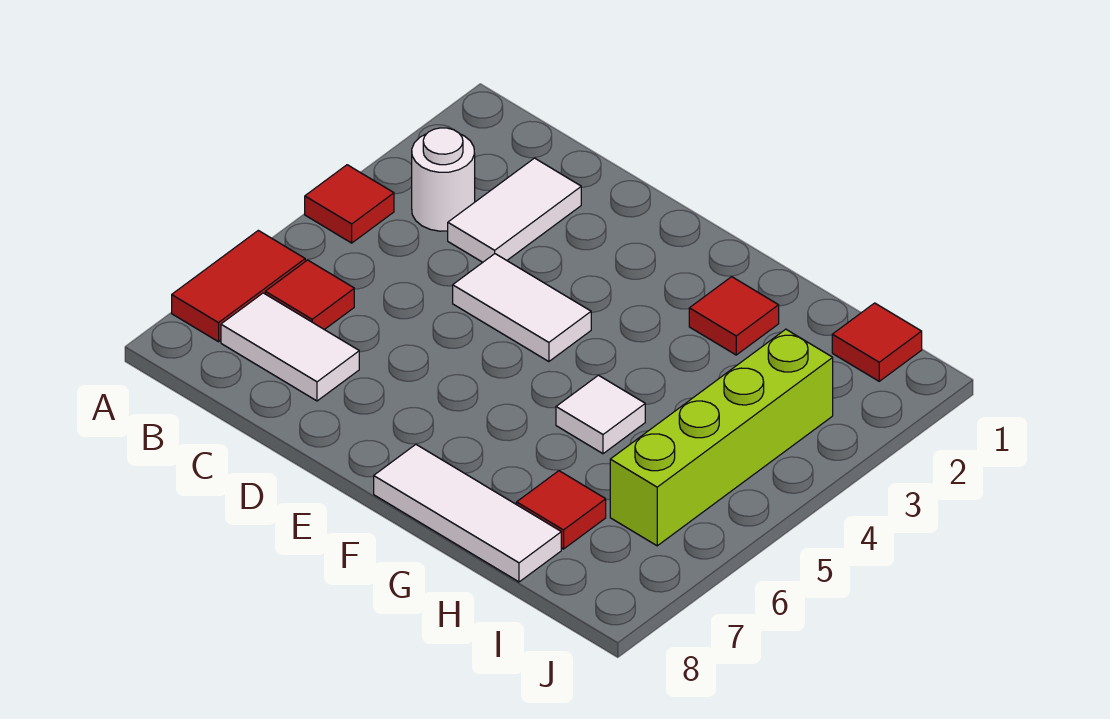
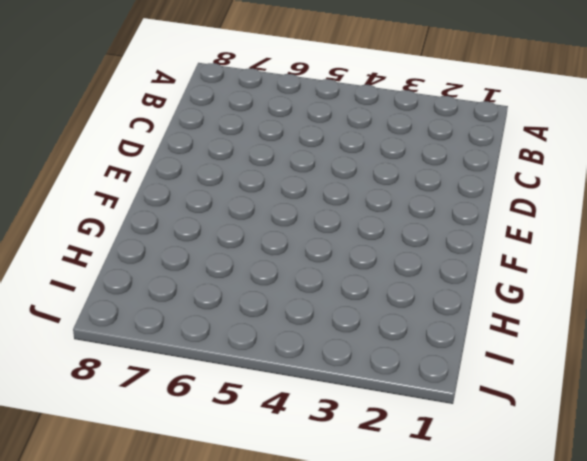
none -> red tile A4 level 1
none -> red tile A6:A7 level 1
none -> white round brick B3 level 1

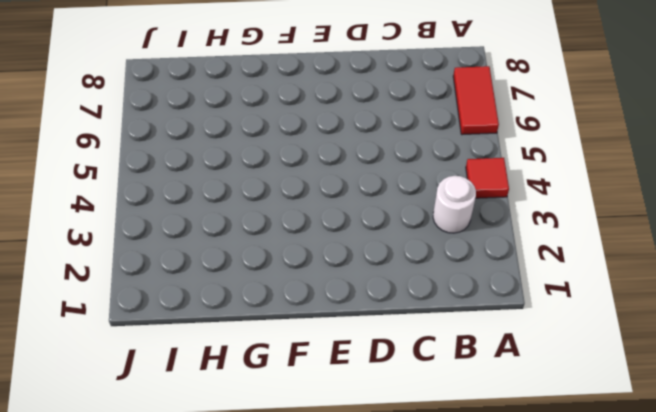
none -> red tile B6 level 1
none -> white tile B7:C7 level 1
none -> white tile C2:C3 level 1

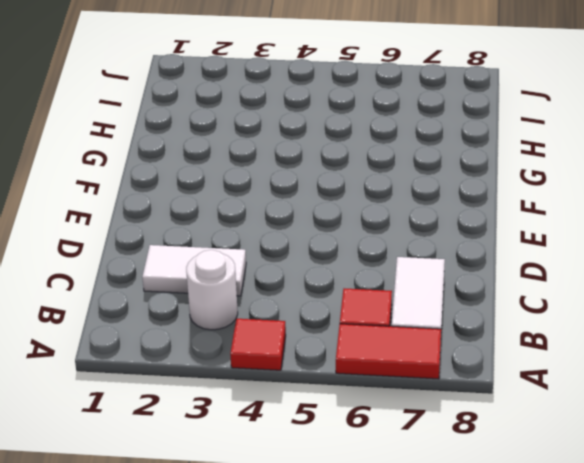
none -> white tile D4:E4 level 1
none -> white tile F8:H8 level 1
none -> red tile G2 level 1

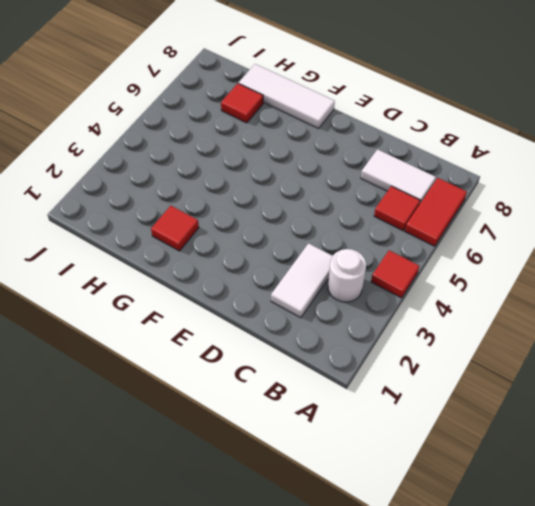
none -> white tile D4:E4 level 1
none -> white tile G5 level 1
none -> red tile I1 level 1

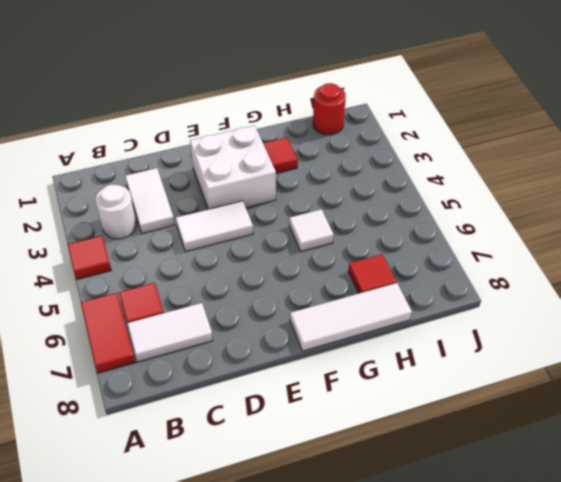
white brick E2:F3 level 1 -> none
red round brick I1 level 1 -> red tile I1 level 1
none -> lime brick I3:I6 level 1

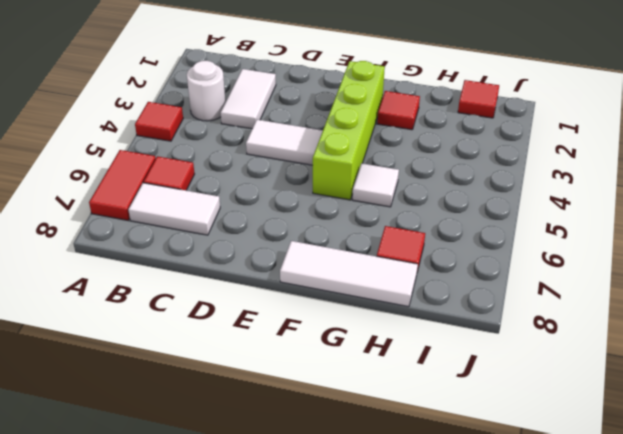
lime brick F2:F5 level 1 -> lime brick I3:I6 level 1

